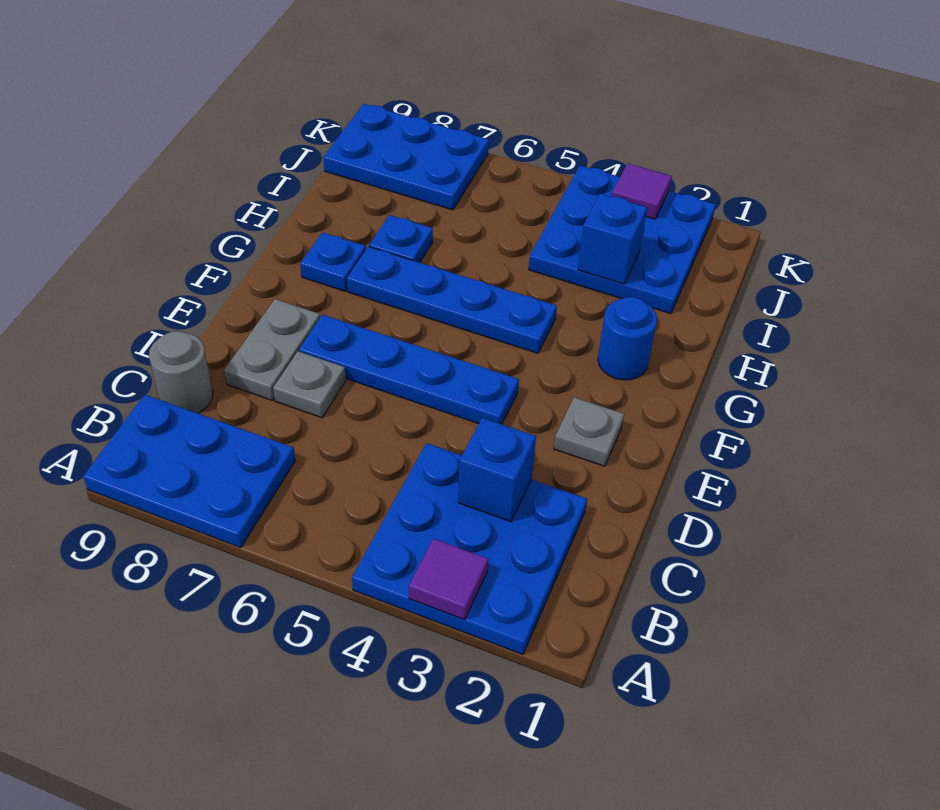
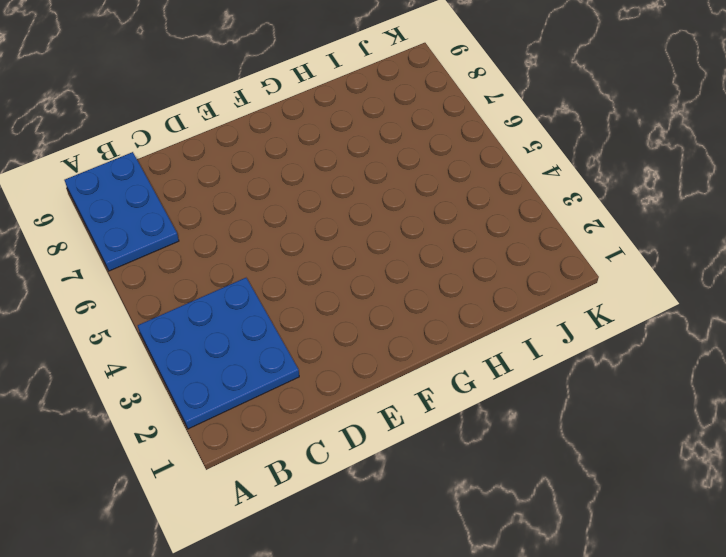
none -> grey round brick C9 level 1
none -> grey plate D7 level 1
none -> grey plate D8:E8 level 1

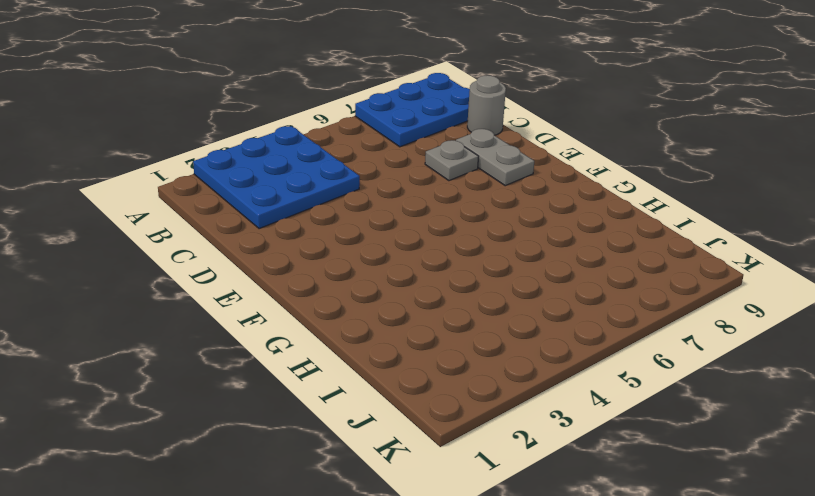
none -> grey plate E2 level 1
none -> blue plate E4:E7 level 1
none -> blue round brick G2 level 1

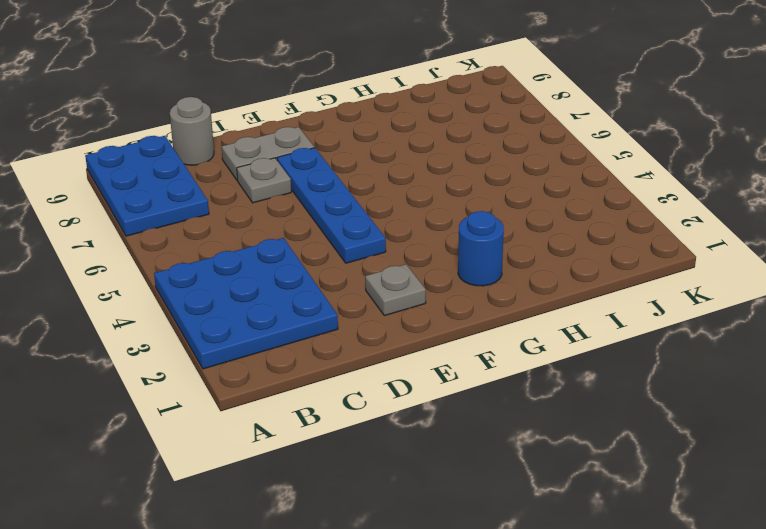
none -> blue plate G4:G7 level 1
none -> blue plate G8 level 1
none -> blue plate H7 level 1

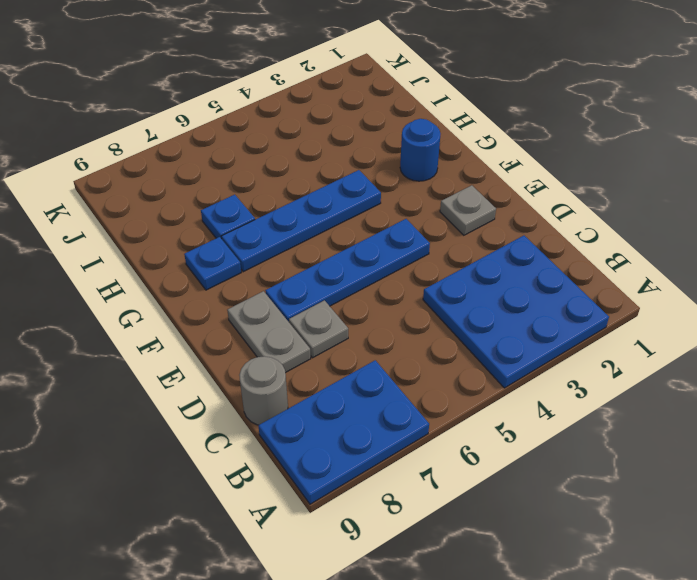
none -> blue plate I2:K4 level 1
none -> blue plate J7:K9 level 1
none -> purple tile A3 level 2

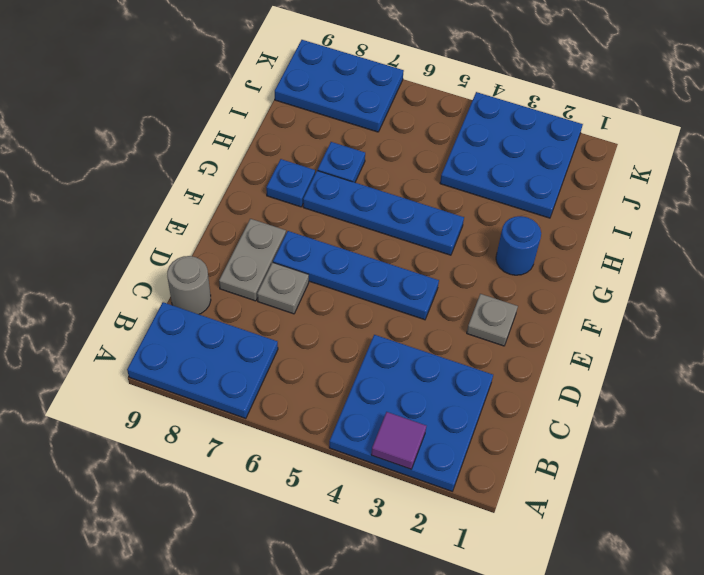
none -> blue brick C3 level 2
none -> blue brick I3 level 2
none -> purple tile K3 level 2

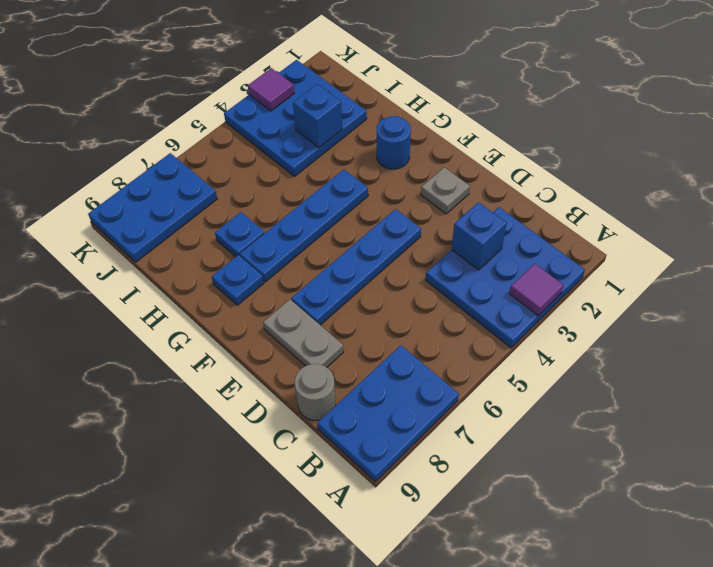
none -> grey plate D7 level 1

